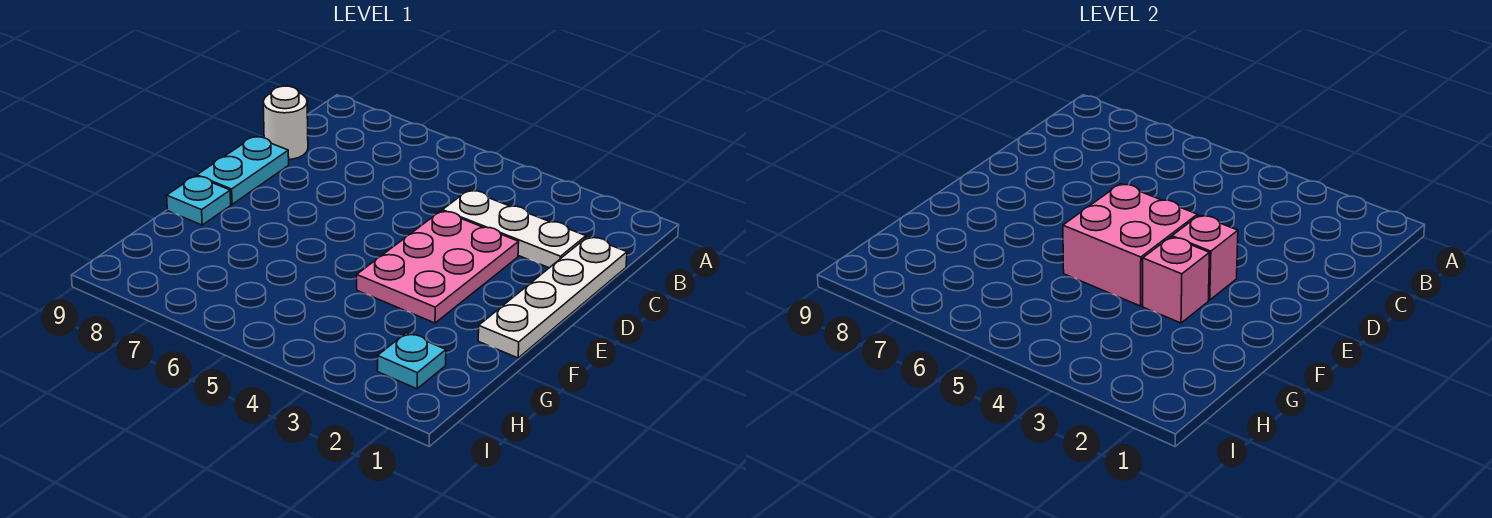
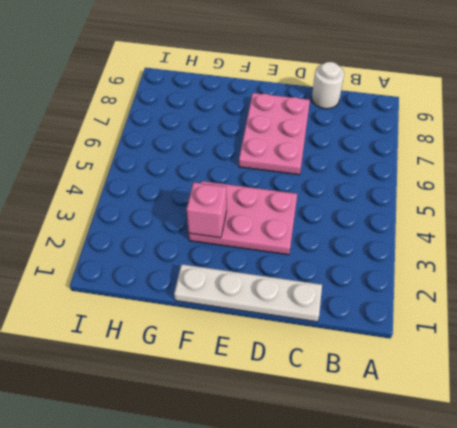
pink plate D6:E8 level 1 -> none
none -> white plate C2:C4 level 1
none -> cyan plate D9:E9 level 1

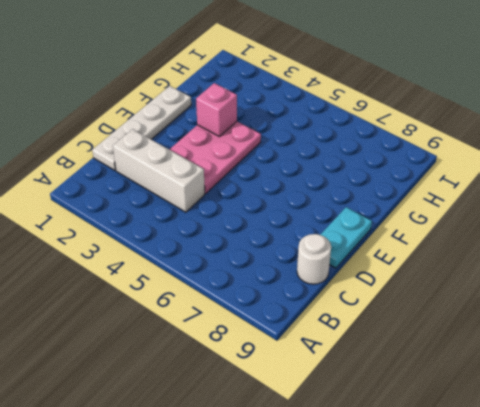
white brick C2:C4 level 1 -> white plate C2:C4 level 1
none -> cyan plate F9 level 1
none -> cyan plate H2 level 1

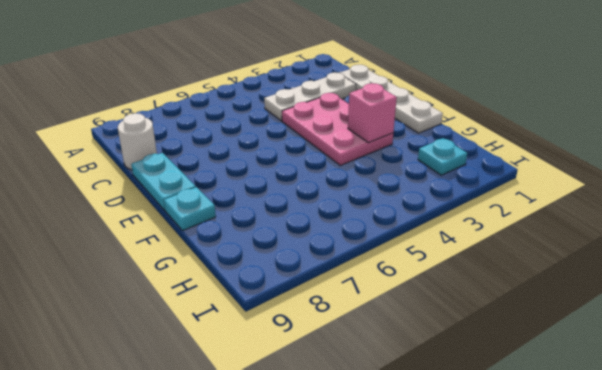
none -> pink brick E3 level 2
none -> pink brick E4:F5 level 2

